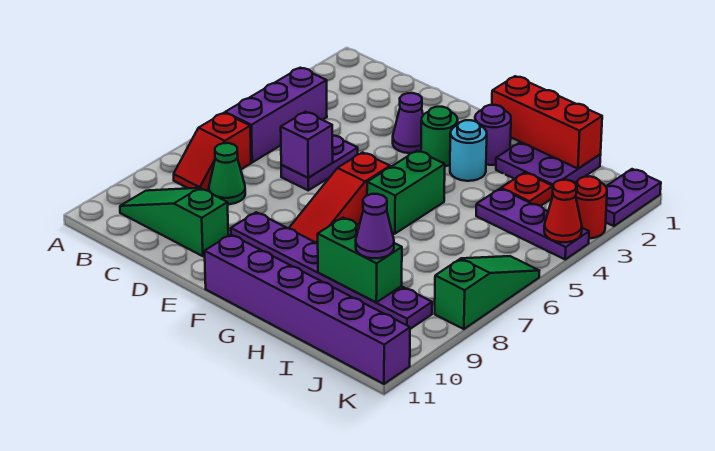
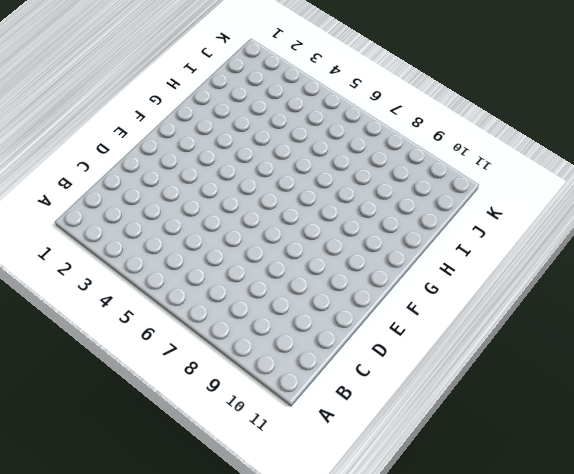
none -> purple brick B4:B6 level 1
none -> red slope B7:B8 level 1 top 7
none -> green slope B10:D10 level 1 top D

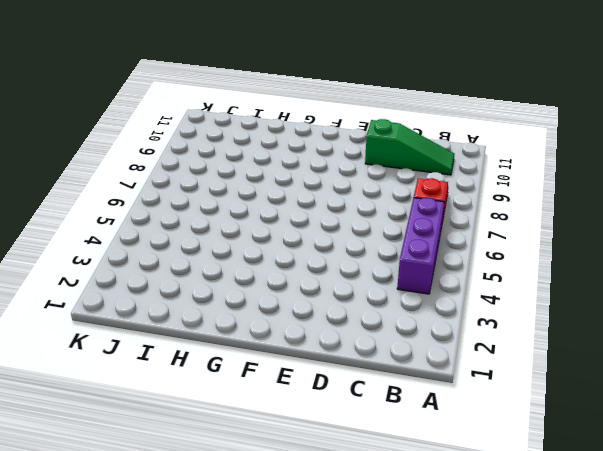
none -> green cone C8 level 1
none -> purple plate D5:D6 level 1
none -> purple cone E3 level 1

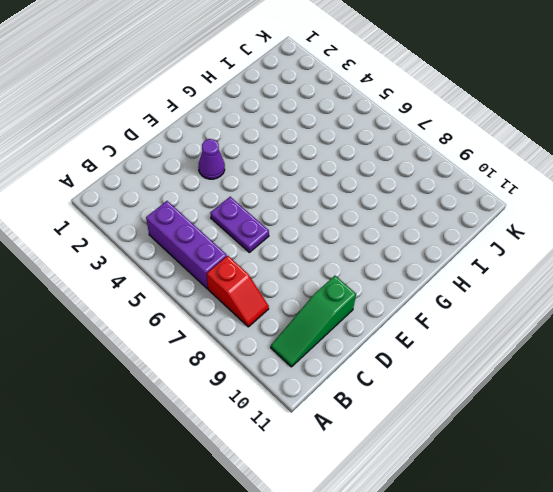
none -> green cone C8 level 1
none -> purple plate E9:J9 level 1
none -> green round brick F3 level 1

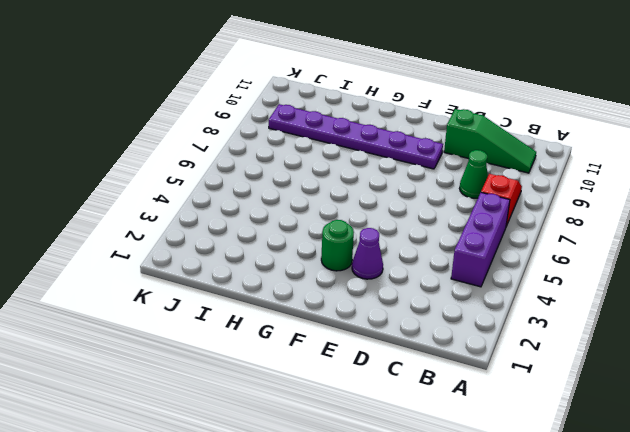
none -> purple plate D5:D6 level 1
none -> red slope F6:F8 level 1 top 6
none -> purple brick F11:K11 level 1

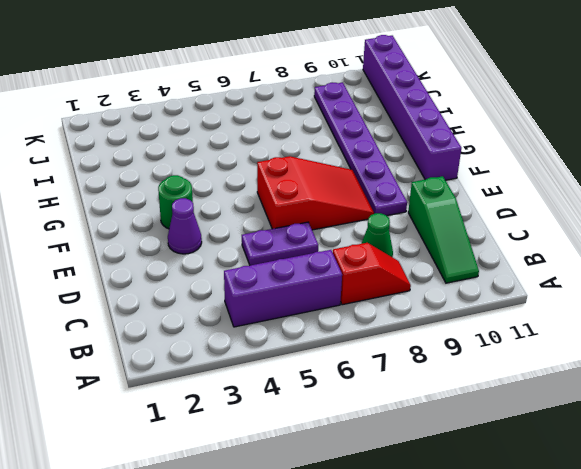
red slope E6:F8 level 1 top 6 -> red slope F6:F8 level 1 top 6
none -> purple round brick G2 level 1
none -> cyan round brick G3 level 1
none -> green brick G5:G6 level 1

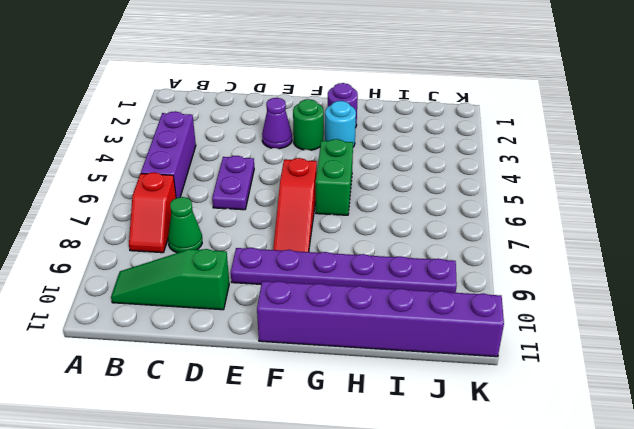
none -> purple plate H1:I2 level 1
none -> red plate I3 level 1
none -> purple plate I4:K4 level 1

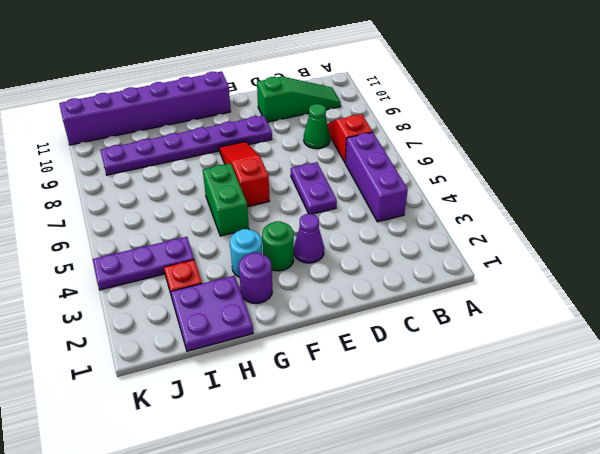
none -> purple plate K1:K2 level 1
none -> red round brick K3 level 1
none -> green slope K6:K8 level 1 top 8

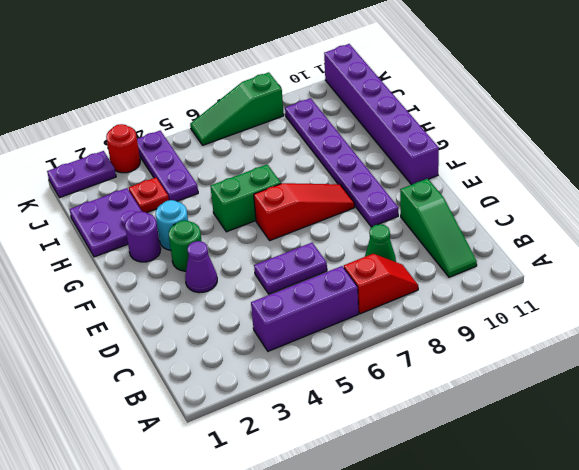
none -> purple brick D6 level 2
none -> red brick G1:I1 level 2
none -> green brick H9:I9 level 2

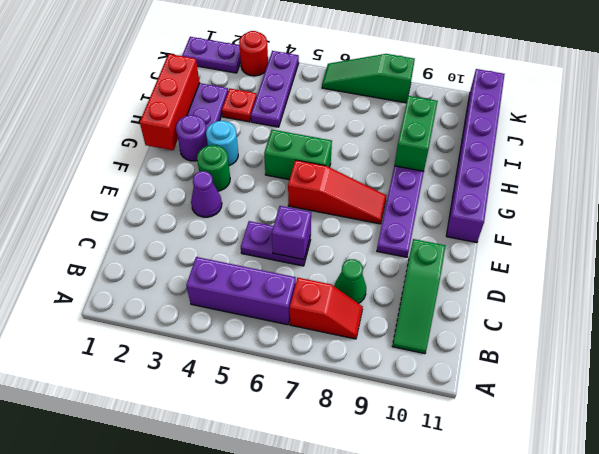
none -> red cone K4 level 2
none -> purple cone I9 level 3

